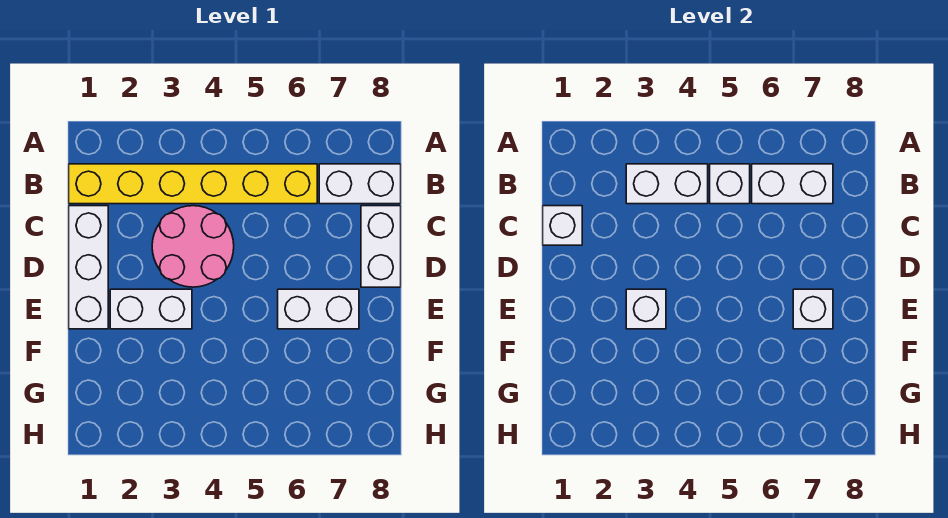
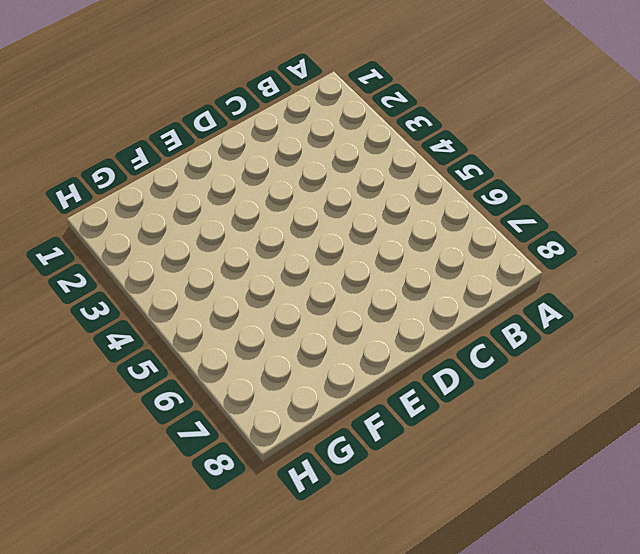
none -> yellow brick B1:B6 level 1
none -> white brick B7:B8 level 1
none -> white brick C1:E1 level 1

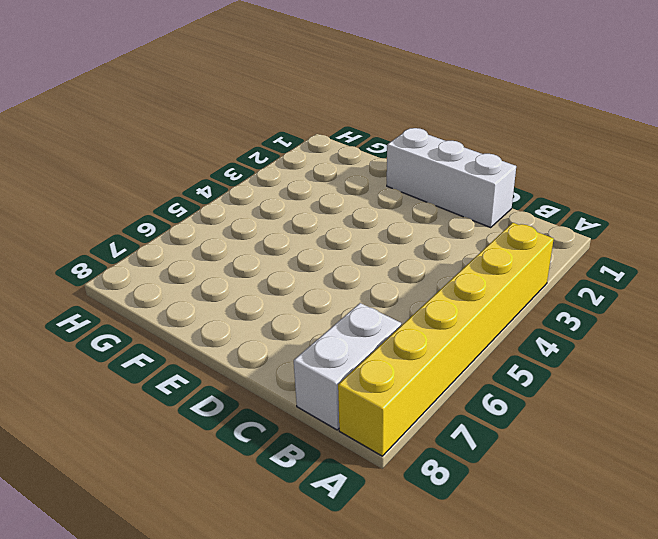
yellow brick A3:A8 level 1 -> yellow brick B1:B6 level 1
none -> pink round brick C3:D4 level 1
none -> white brick C8:D8 level 1
none -> white brick E2:E3 level 1

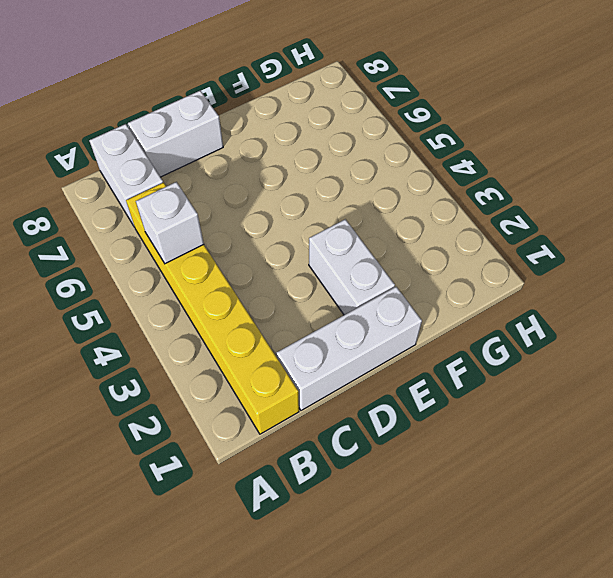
none -> pink round brick C3:D4 level 1
none -> white brick E6:E7 level 1
none -> white brick B3:B4 level 2

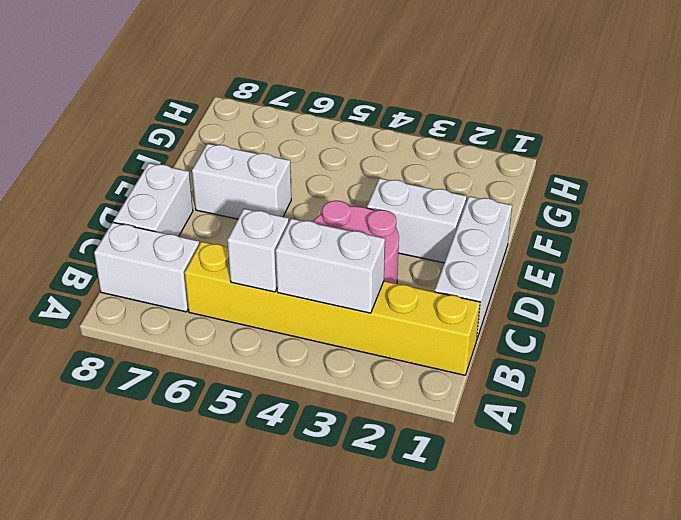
none -> white brick B6:B7 level 2
none -> white brick C1 level 2
none -> white brick E3 level 2

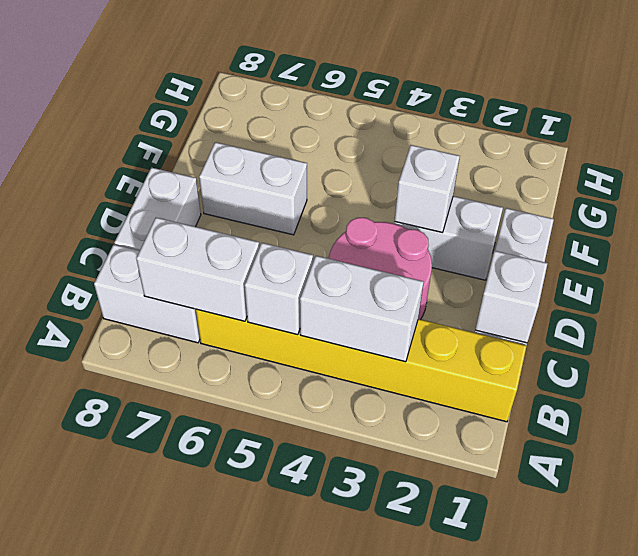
none -> white brick E7 level 2

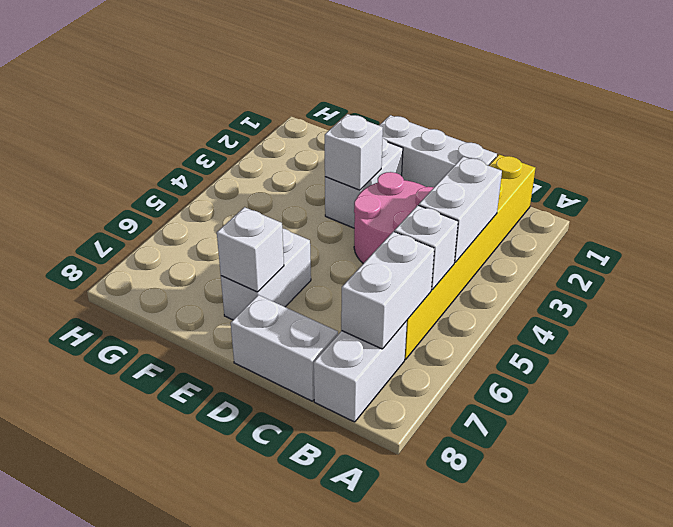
none -> white brick C1 level 2

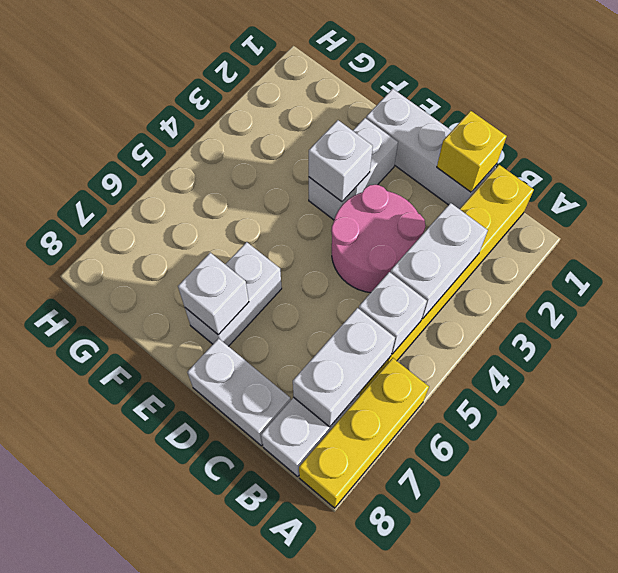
yellow brick A6:A8 level 1 -> none
yellow brick C1 level 2 -> white brick C1 level 2

